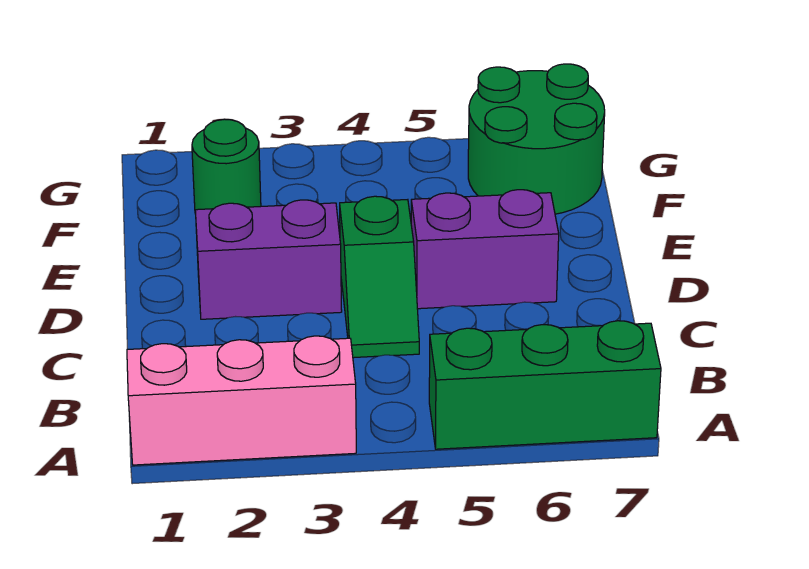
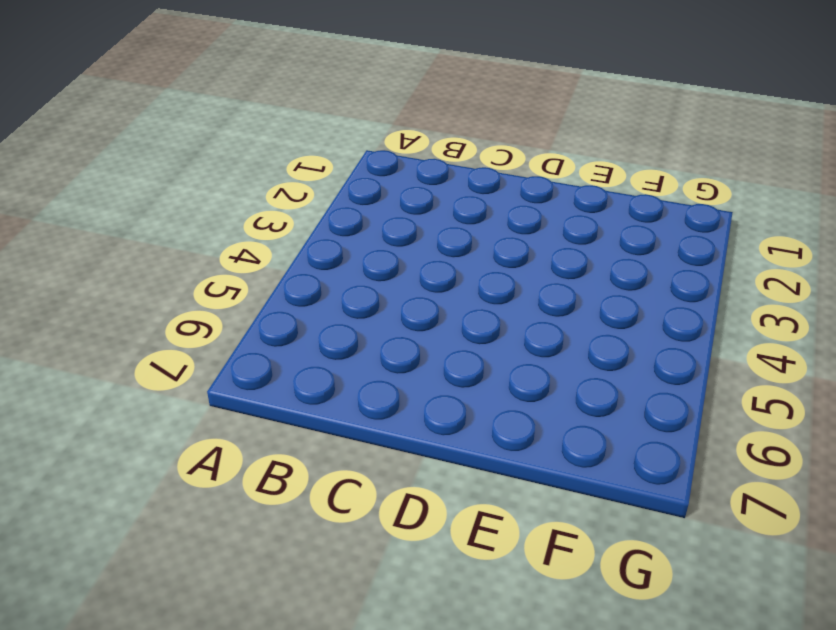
none -> pink brick A1:A3 level 1
none -> green brick A5:A7 level 1

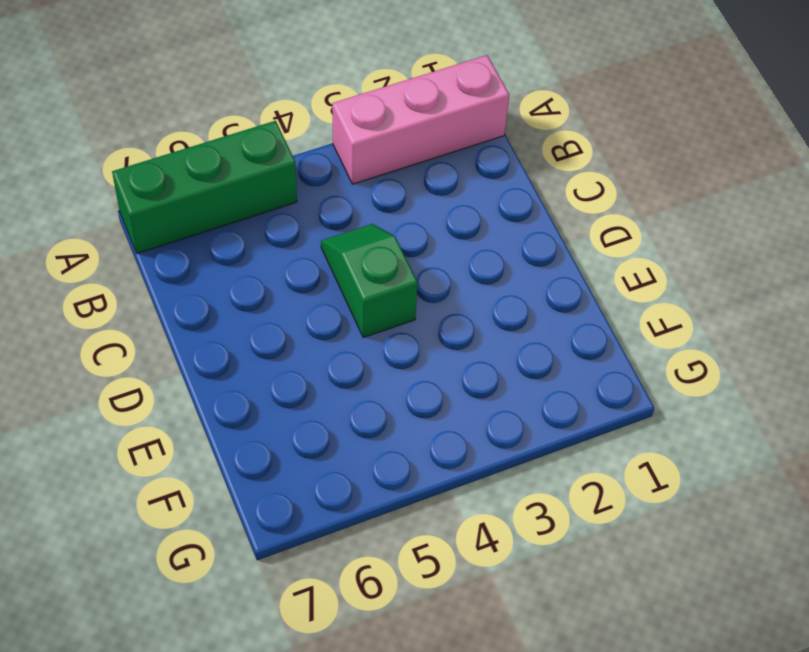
none -> purple brick D2:D3 level 1
none -> purple brick D5:D6 level 1

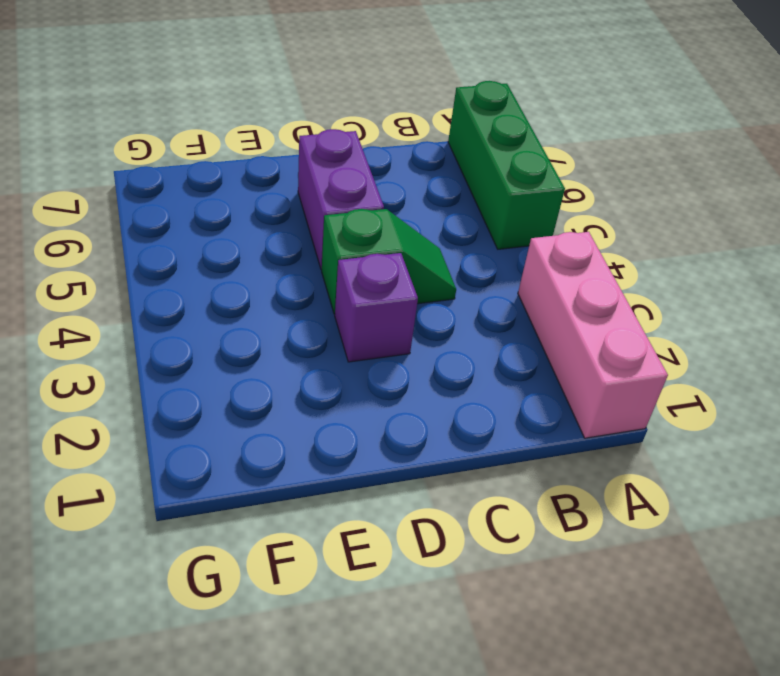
purple brick D3 level 1 -> purple brick D2:D3 level 1
none -> green round brick F2 level 1
none -> green round brick F6:G7 level 1

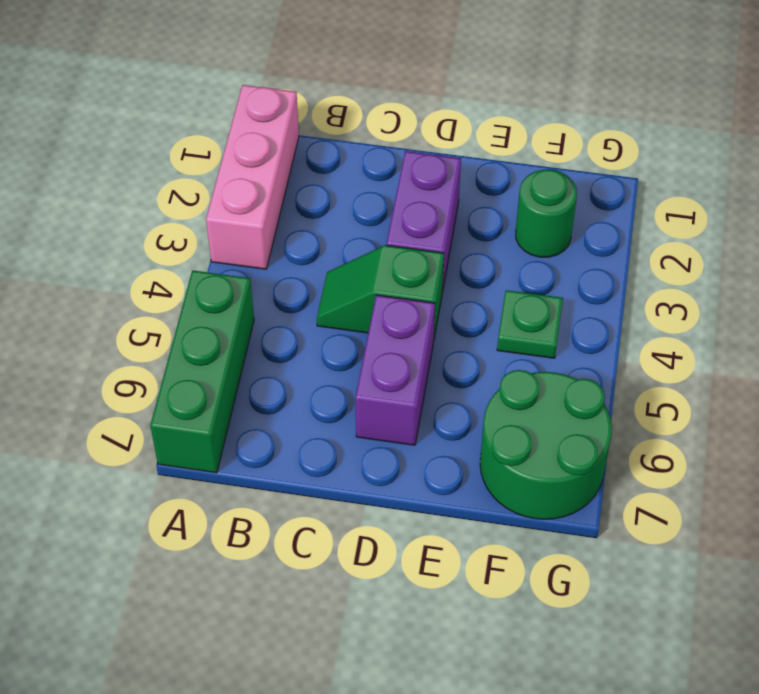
green plate F4 level 1 -> none

